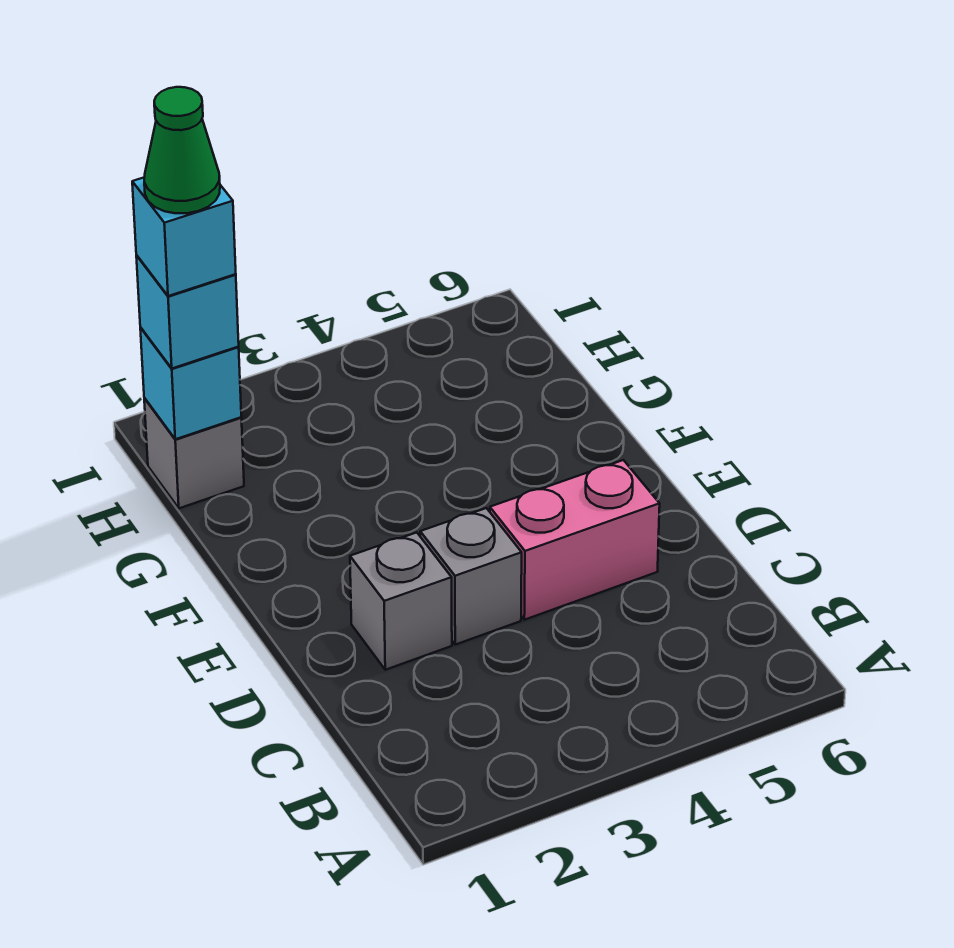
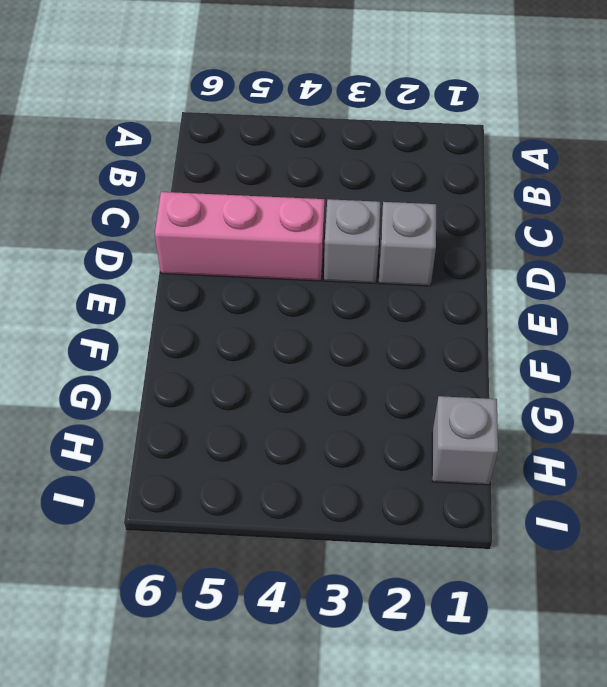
pink brick D4:D6 level 1 -> pink brick D4:D5 level 1
none -> cyan brick H1 level 2
none -> cyan brick H1 level 3

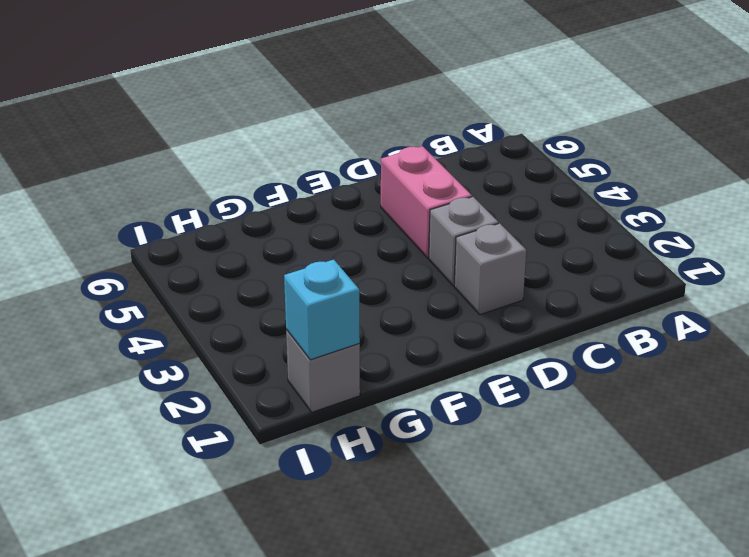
none -> cyan brick H1 level 3
none -> cyan brick H1 level 4

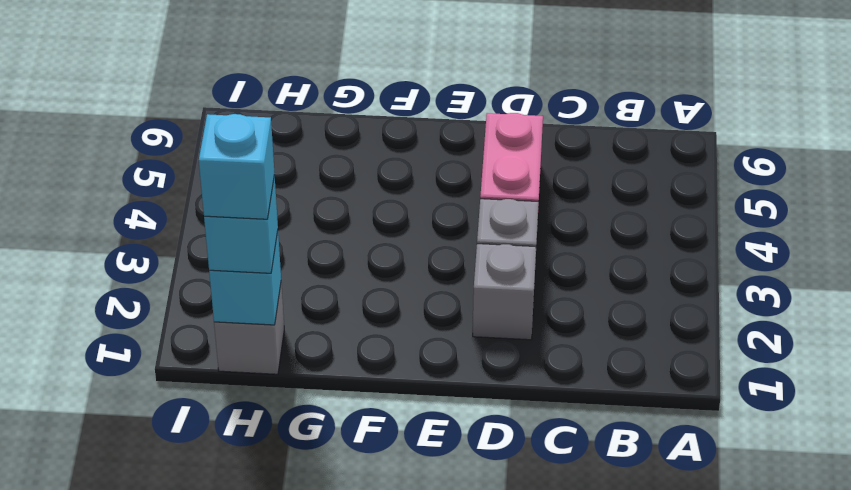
none -> green cone H1 level 5

